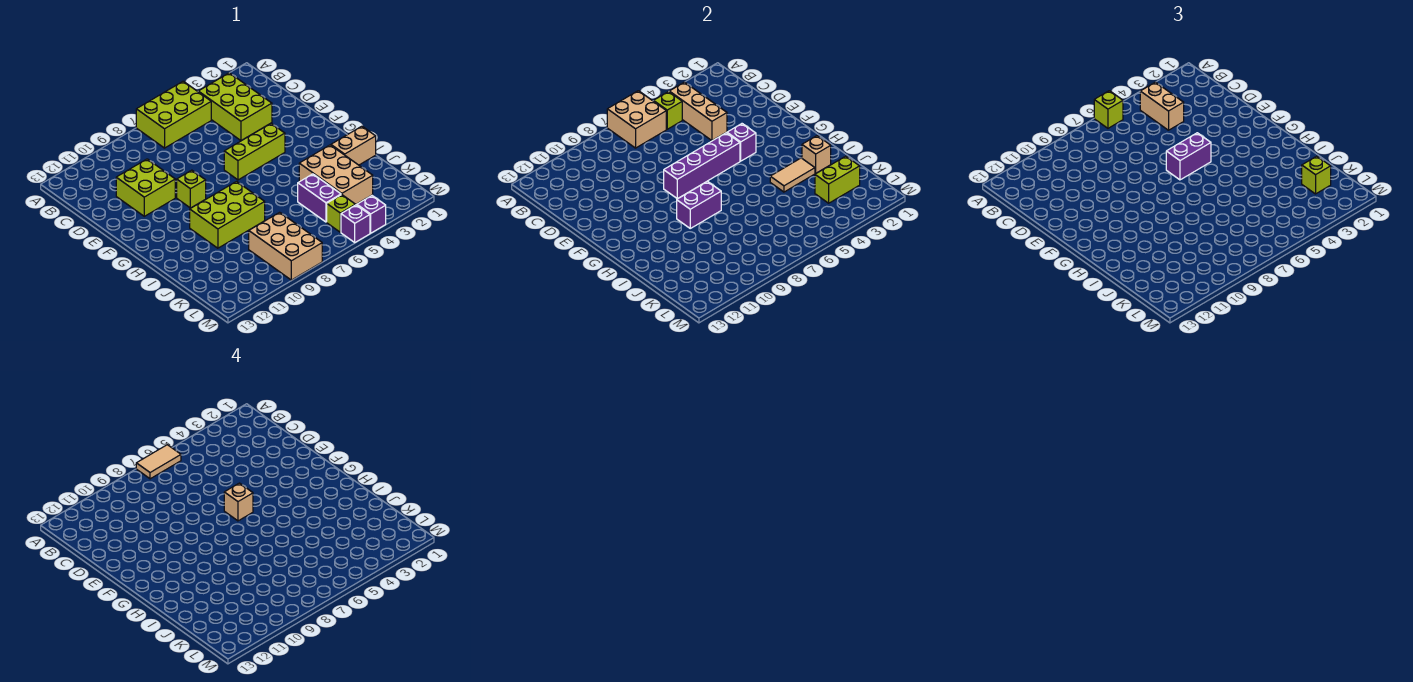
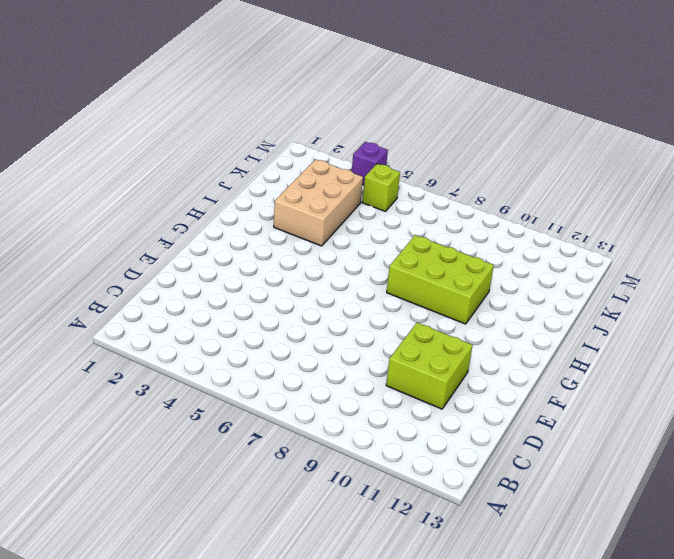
none -> lime brick A5:B7 level 1
none -> lime brick B3:D4 level 1
none -> lime brick F4:F6 level 1

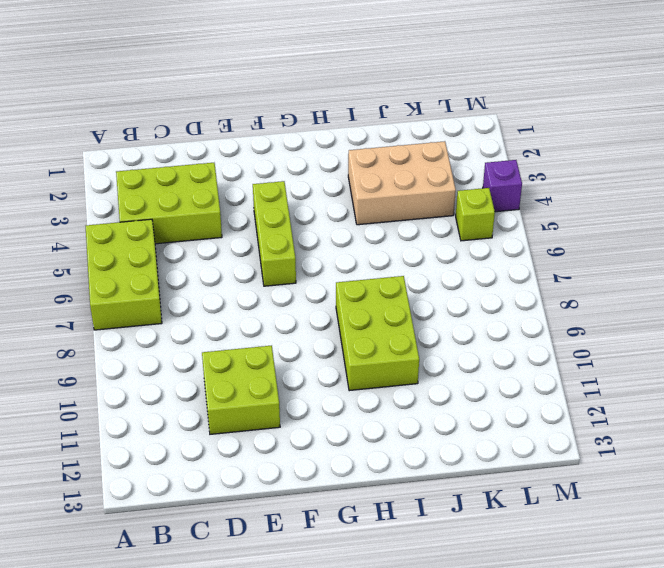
none -> lime brick F9 level 1
none -> tan brick I1:I2 level 1
none -> purple brick J5:K5 level 1

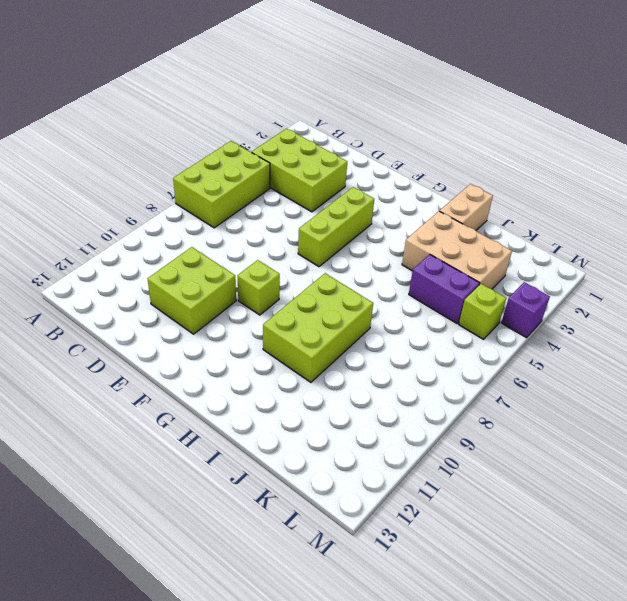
none -> tan brick K8:M9 level 1
none -> purple brick M5 level 1
none -> tan brick A6:B7 level 2

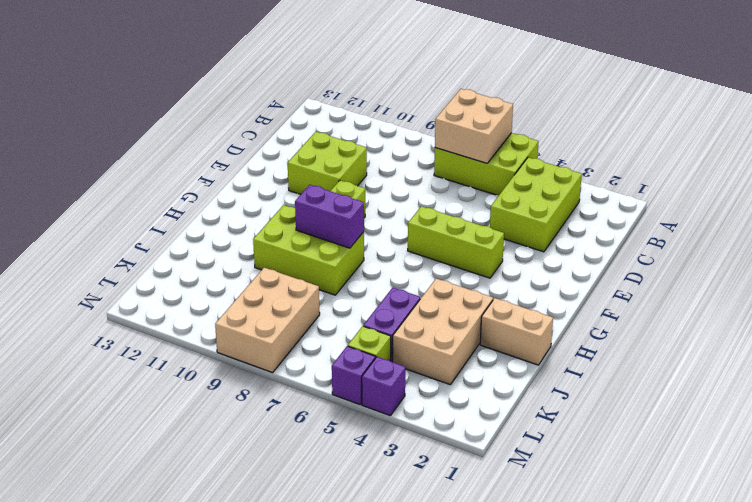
none -> tan brick B4:D4 level 2
none -> lime brick B5 level 2
none -> purple brick F4 level 2

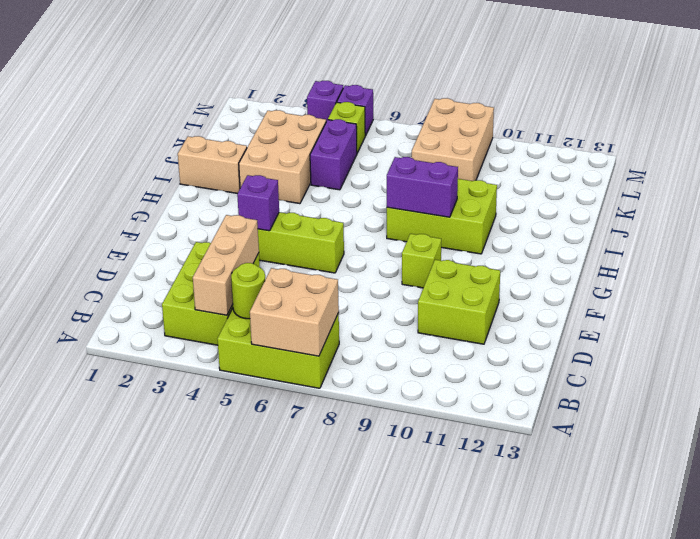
lime round brick B5 level 2 -> lime brick B5 level 2
none -> purple brick F5:F8 level 2
none -> tan brick I2 level 2
none -> tan tile I3:I4 level 2

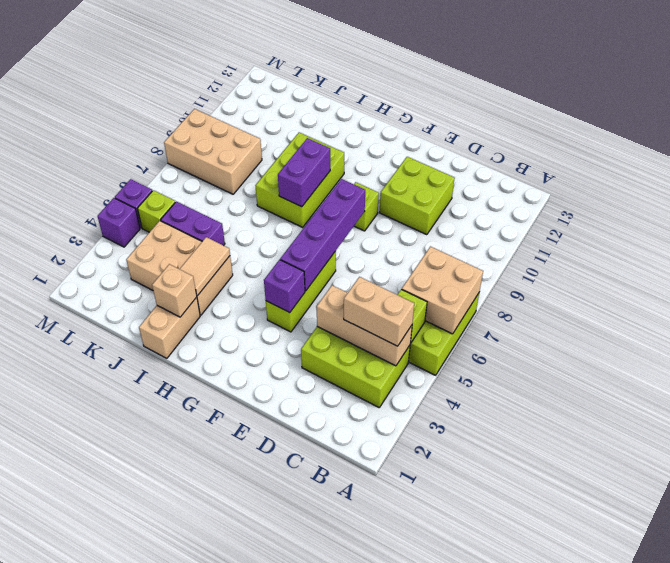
none -> lime brick K2:K3 level 2
none -> lime brick A6 level 3
none -> purple brick F5:F6 level 3

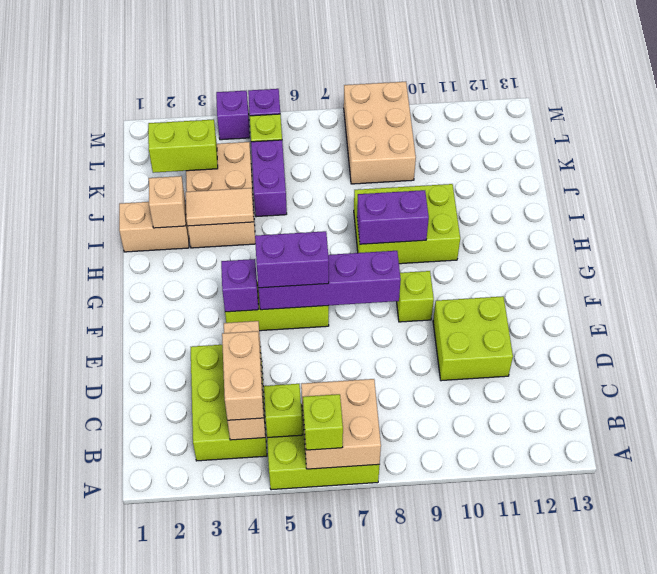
none -> lime brick K2 level 3
none -> tan tile A6:A7 level 4
none -> tan brick F6 level 4

